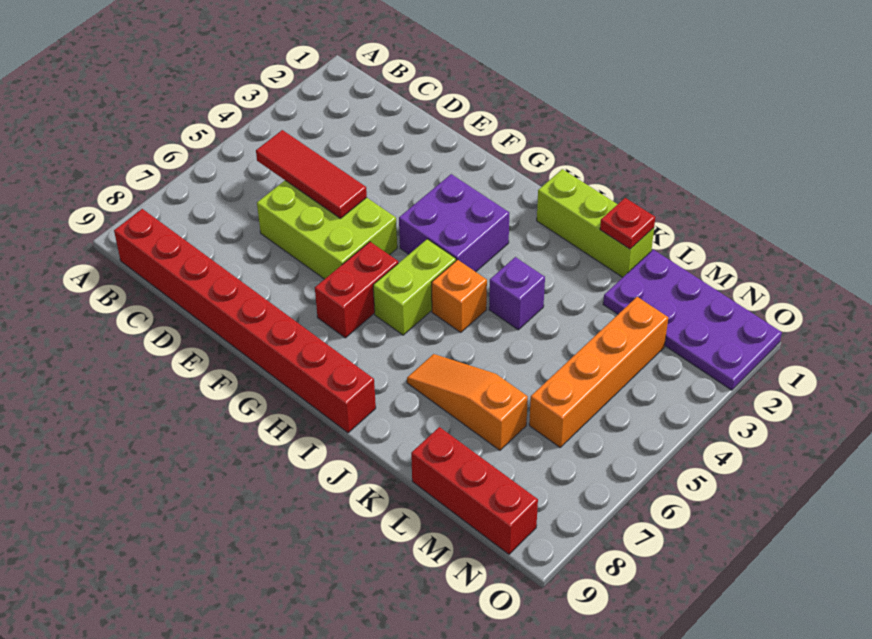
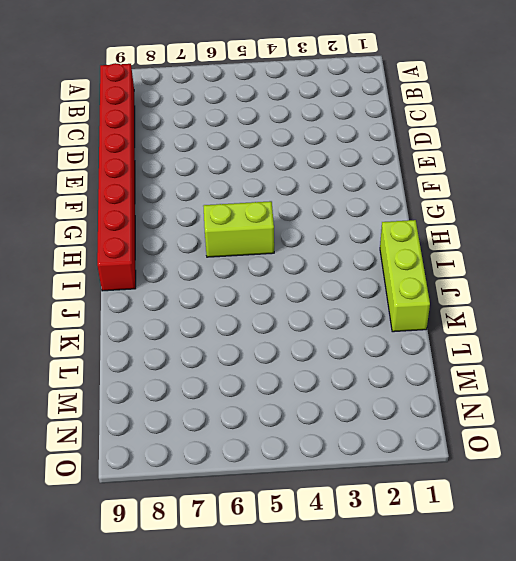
none -> lime brick D5:F6 level 1
none -> purple brick G3:H4 level 1
none -> red brick G6:G7 level 1

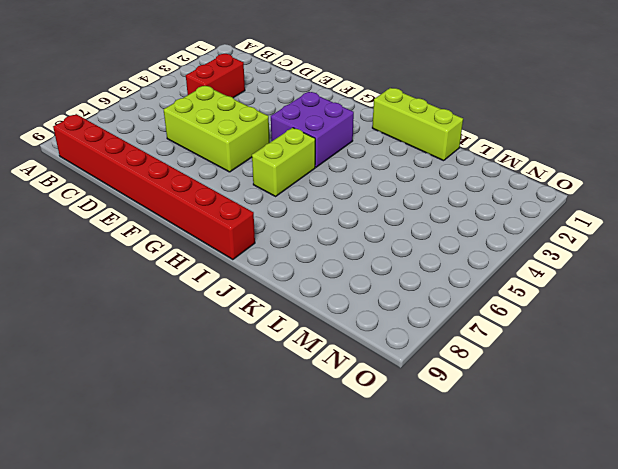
red brick C3:C4 level 1 -> red brick G6:G7 level 1
none -> orange brick I5 level 1
none -> purple brick J4 level 1
none -> orange slope J7:L7 level 1 top L

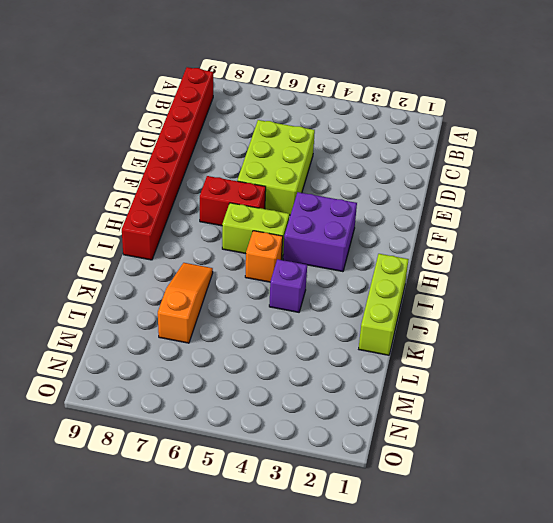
none -> purple plate L1:O2 level 1
none -> red brick L9:N9 level 1
none -> orange brick M3:M6 level 1

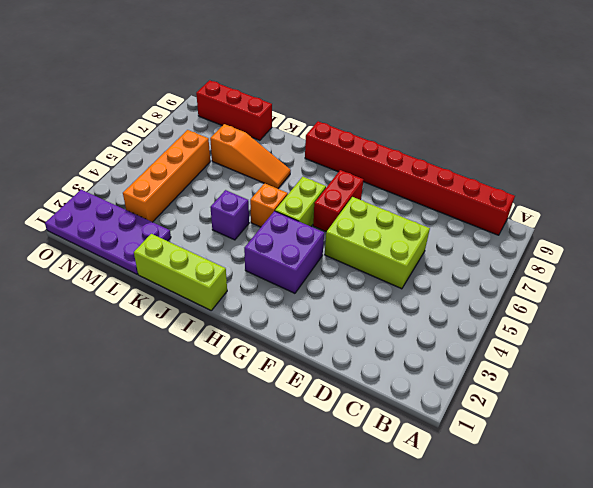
none -> red tile C5:E5 level 2
none -> red plate K1 level 2

